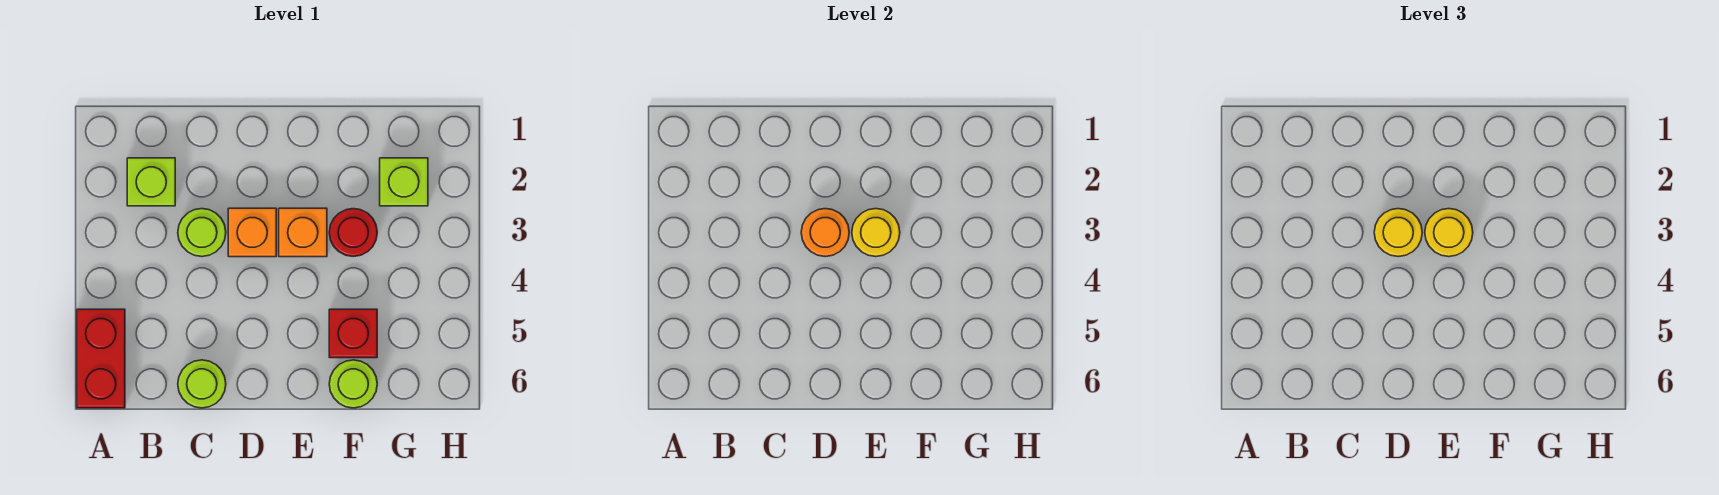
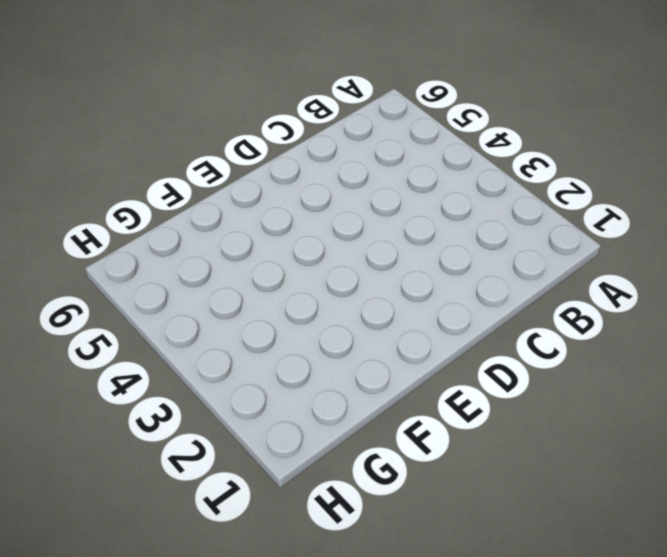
none -> red brick A5:A6 level 1
none -> lime brick B2 level 1
none -> lime round brick C3 level 1

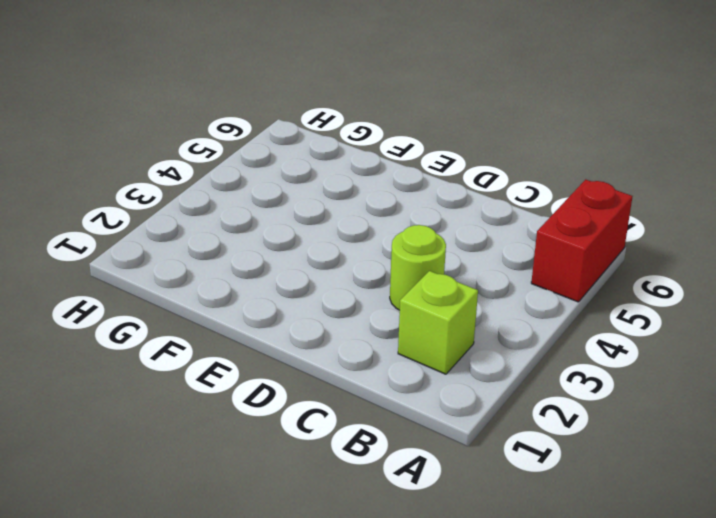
none -> lime round brick C6 level 1
none -> orange brick D3 level 1
none -> orange brick E3 level 1

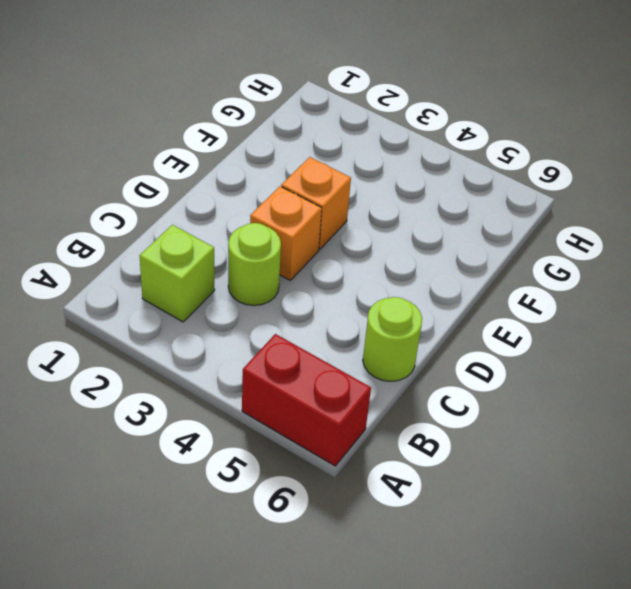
none -> red round brick F3 level 1
none -> red brick F5 level 1
none -> lime round brick F6 level 1

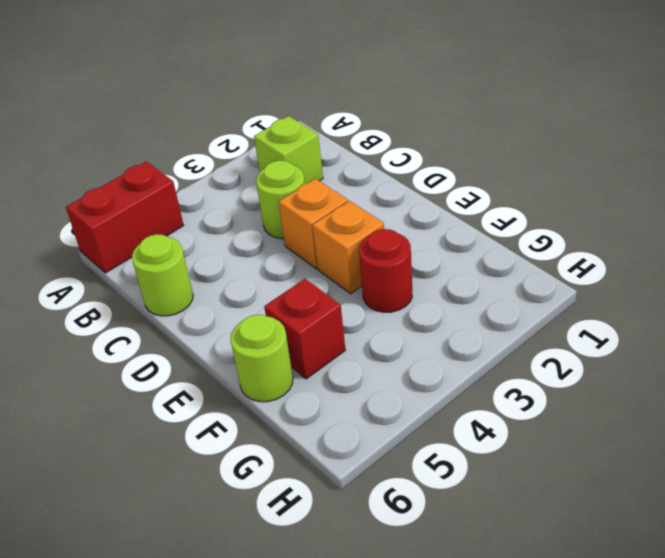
none -> lime brick G2 level 1
none -> orange round brick D3 level 2
none -> yellow round brick E3 level 2

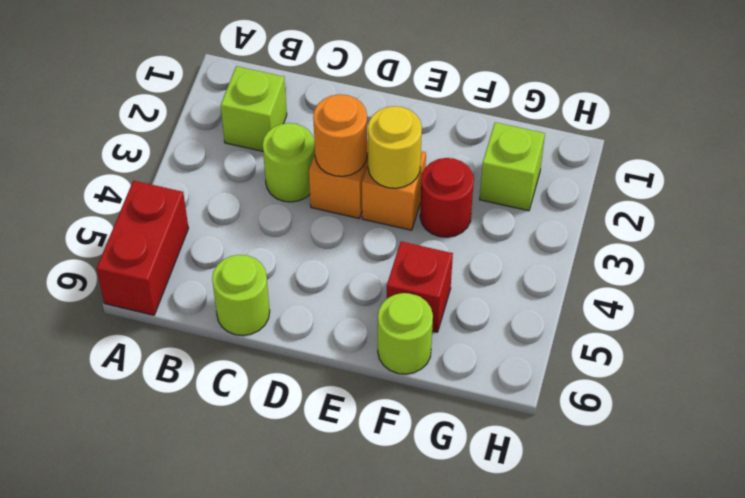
none -> yellow round brick D3 level 3
none -> yellow round brick E3 level 3

